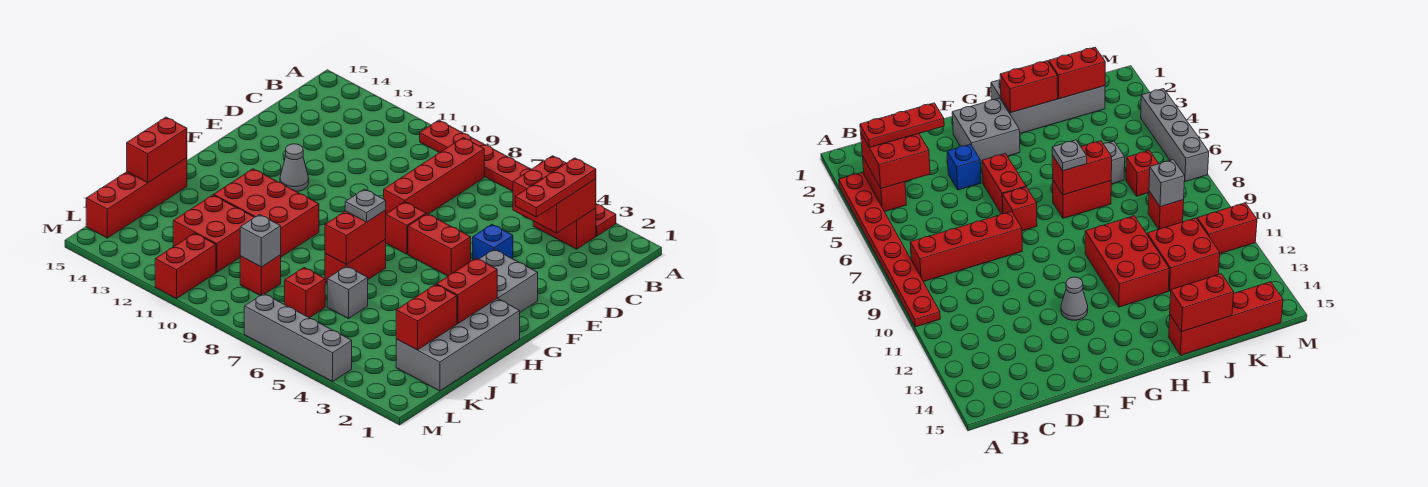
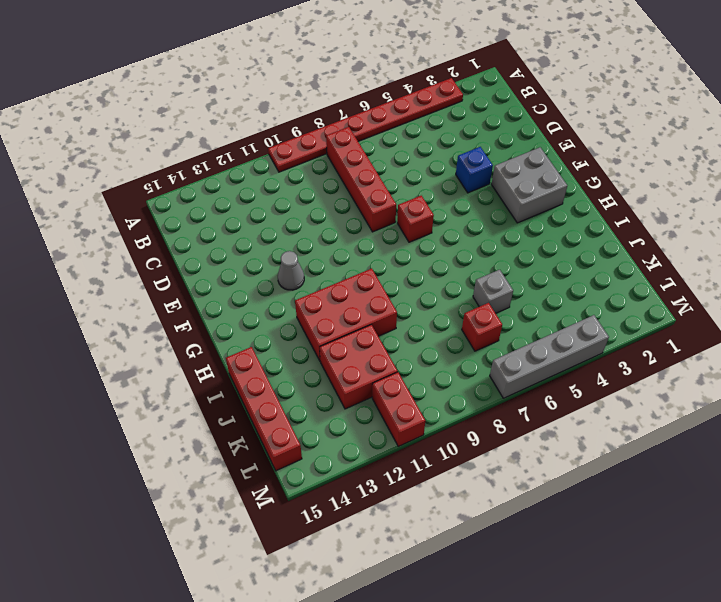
none -> red brick B3:B4 level 1
none -> red brick F5:F6 level 1
none -> grey brick H1:K2 level 1

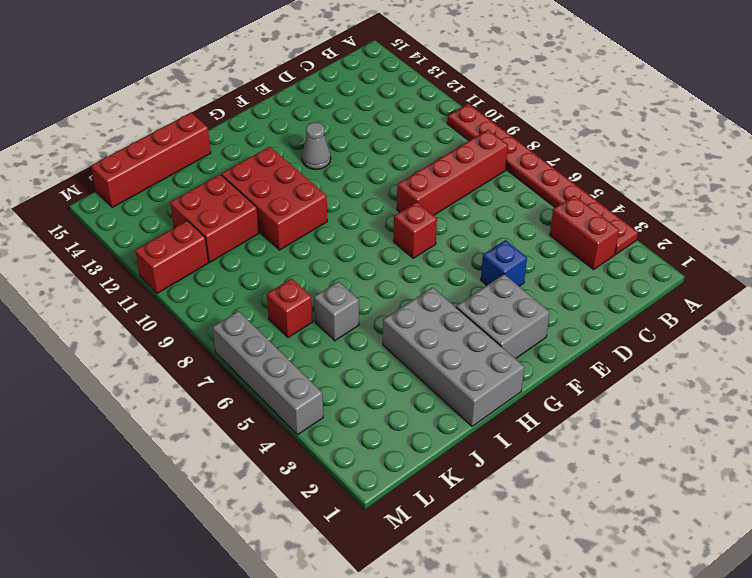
grey brick H1:I4 level 1 -> grey brick H1:K2 level 1
none -> red brick F5:F6 level 1
none -> red brick H7:I7 level 1
none -> red brick K9 level 1

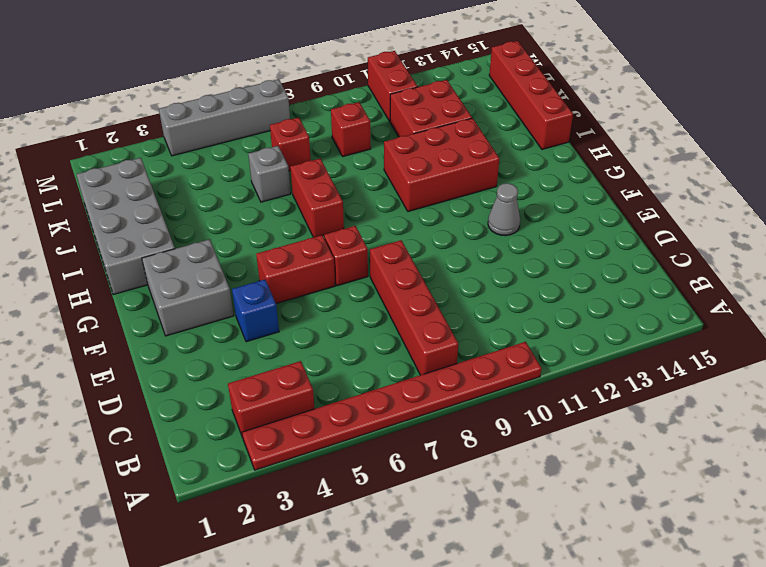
none -> red brick B3:C4 level 2
none -> red brick H2:I2 level 2
none -> red brick H7:I7 level 2

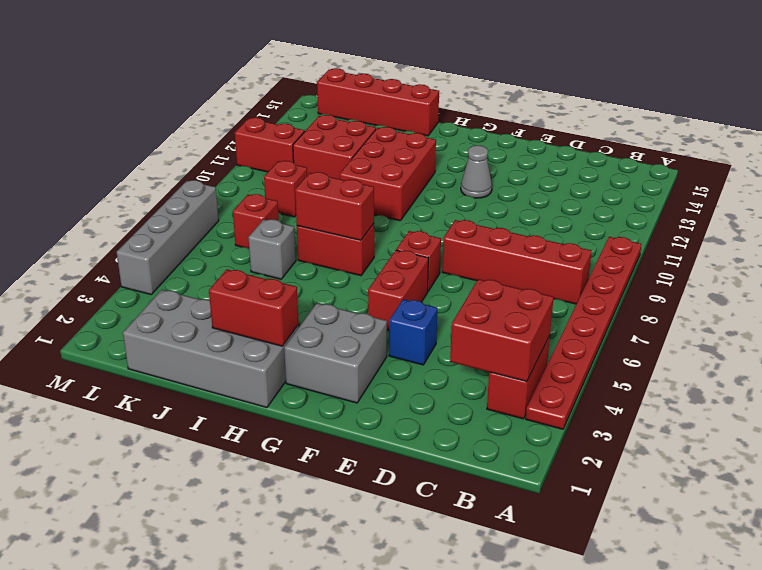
none -> red brick I15:J15 level 2
none -> red brick J2:K2 level 2
none -> grey brick K9 level 2

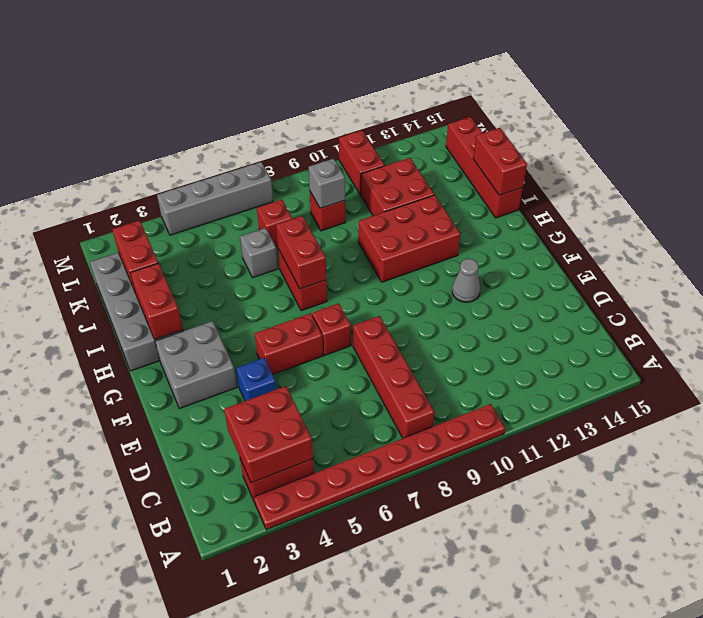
none -> red plate B3:D3 level 3
none -> grey plate H7 level 3

